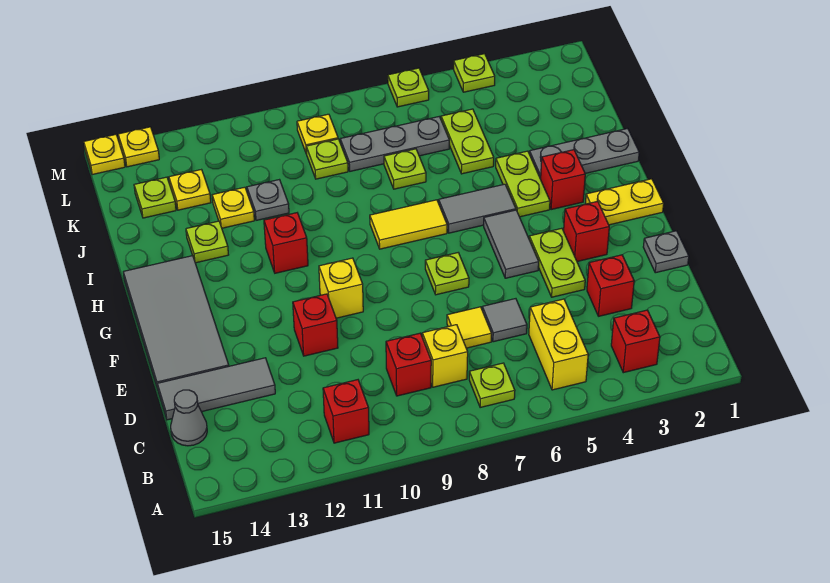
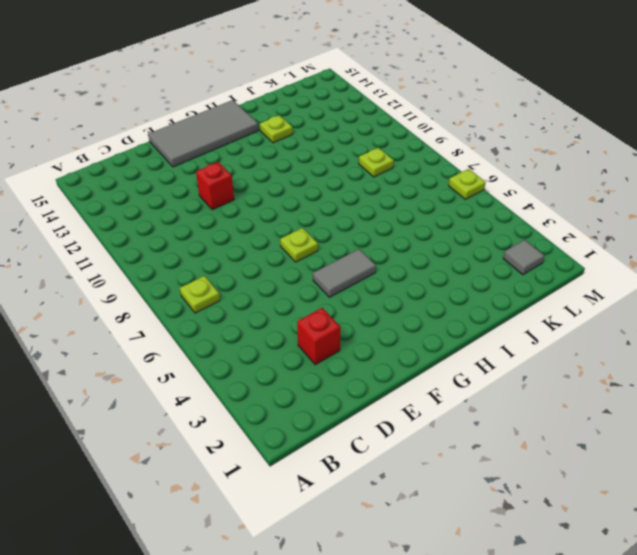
grey tile L2 level 1 -> grey tile D6 level 1
none -> red brick B3 level 1
none -> yellow brick B5:C5 level 1
none -> red brick B11 level 1
none -> yellow brick C8 level 1

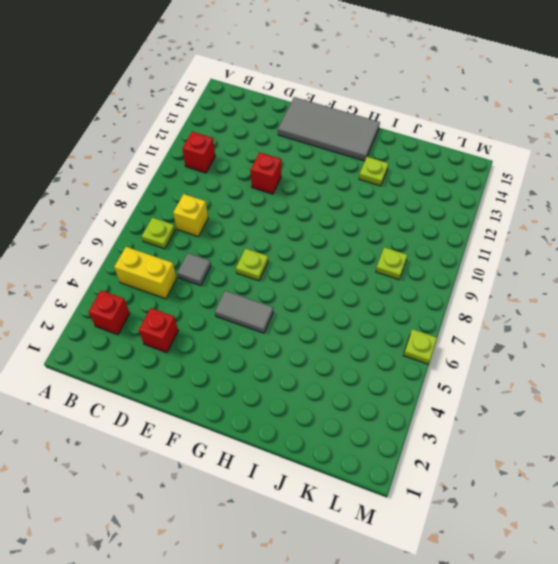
none -> red brick C9 level 1
none -> grey cone C15 level 1
none -> yellow tile D7 level 1
none -> grey tile D13:D15 level 1

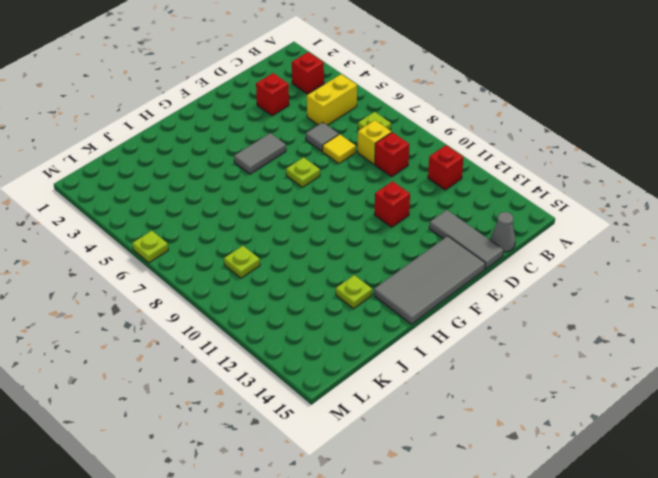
none -> grey plate E1 level 1
none -> lime plate E4:F4 level 1
none -> red brick F3 level 1
none -> yellow brick F10 level 1

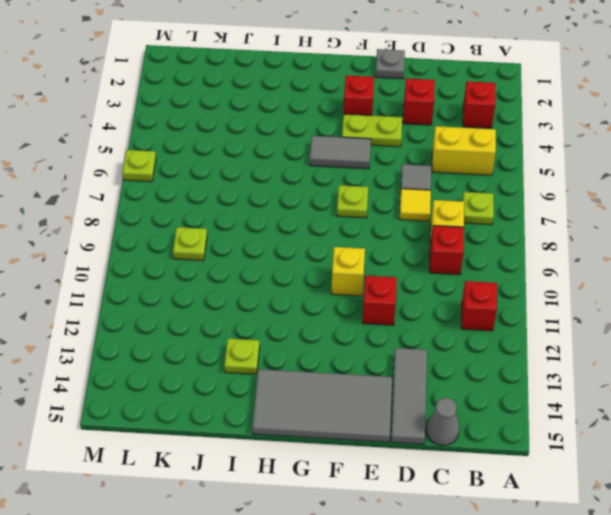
none -> yellow plate G1:G2 level 1
none -> red brick H3 level 1
none -> lime plate H4:I4 level 1
none -> grey tile H5:H6 level 1

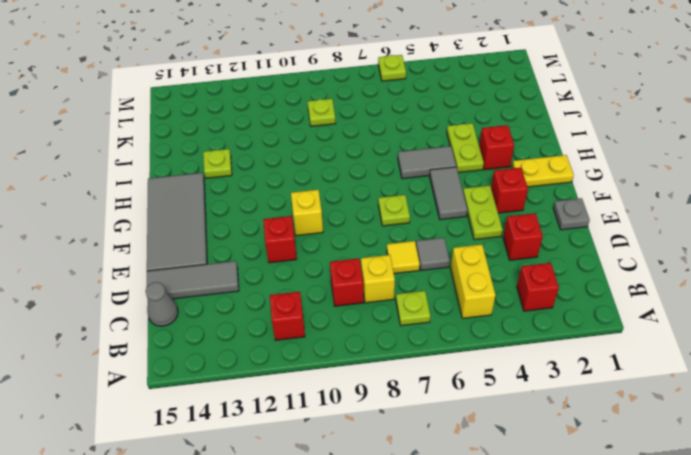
none -> yellow tile H7:H8 level 1
none -> red brick H11 level 1
none -> grey plate I1:I3 level 1
none -> lime plate J5:K5 level 1

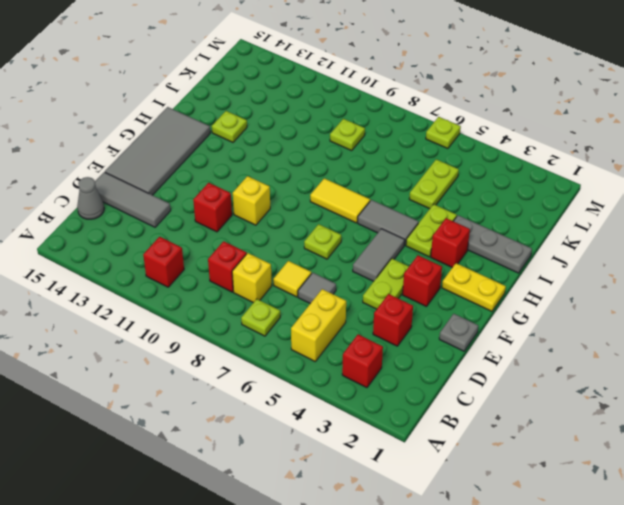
none -> red brick H11 level 1
none -> lime plate J7 level 1
none -> grey plate J11 level 1
none -> yellow plate J12 level 1

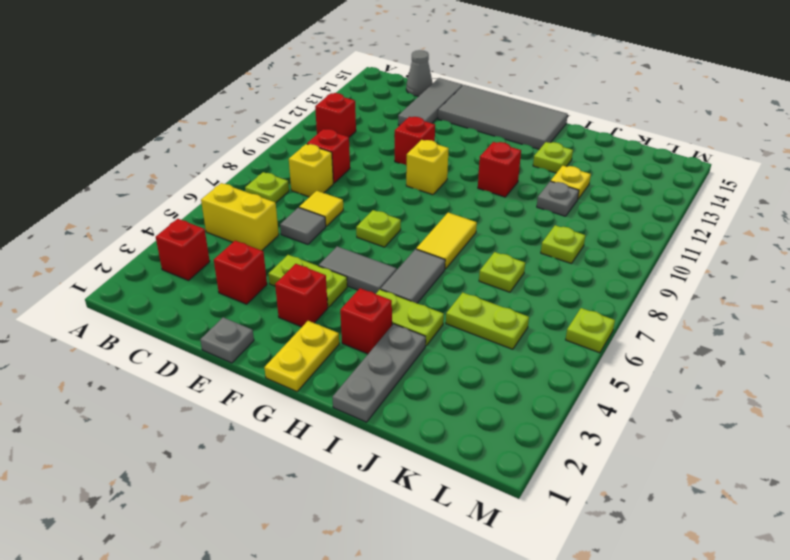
none -> grey plate K6:K8 level 1
none -> yellow plate K13 level 1
none -> lime plate K14 level 1
none -> yellow plate L9 level 1

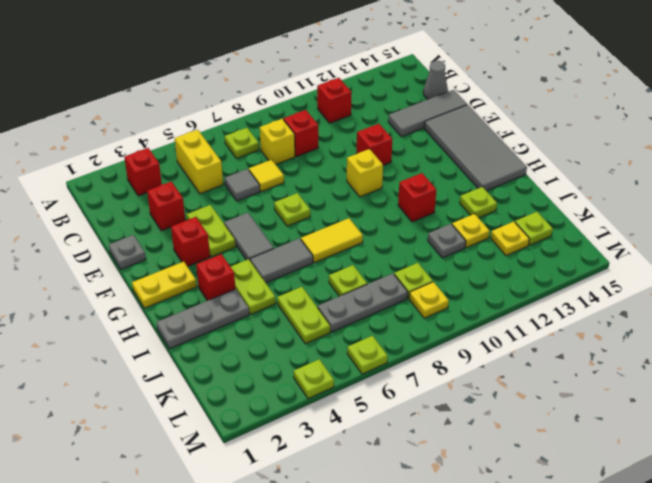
none -> yellow plate M14 level 1
none -> yellow plate M15 level 1

